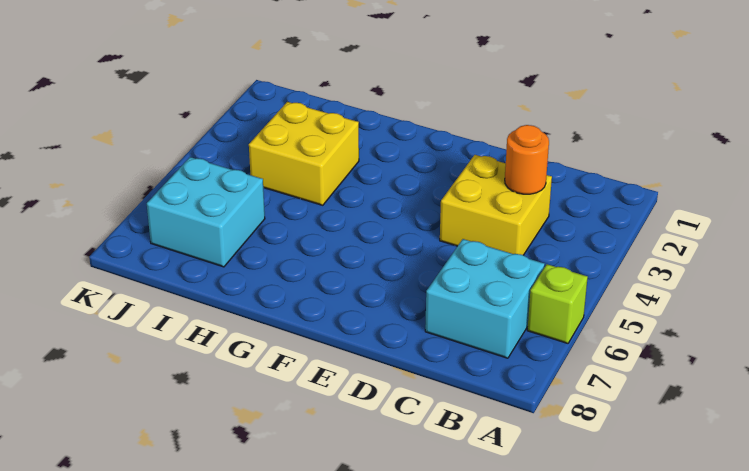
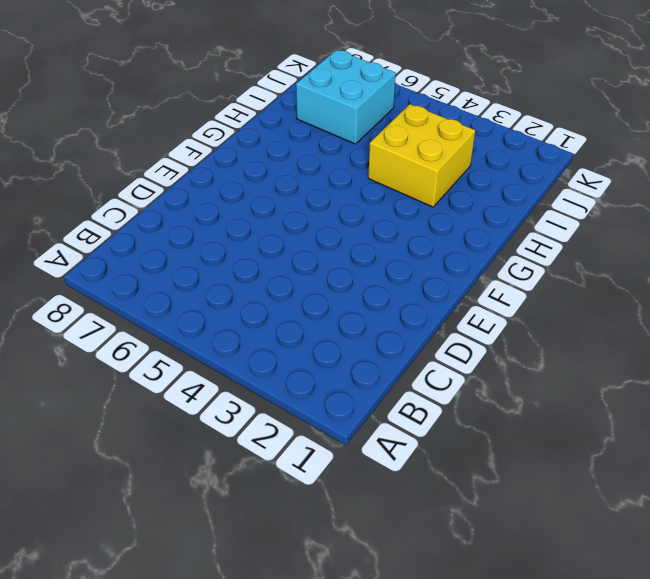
none -> lime brick A6 level 1
none -> cyan brick B6:C7 level 1

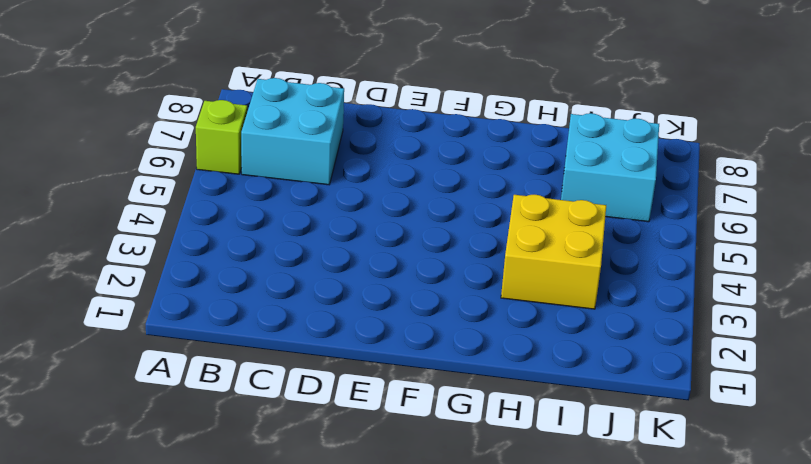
none -> yellow brick C3:D4 level 1
none -> orange round brick C3 level 2

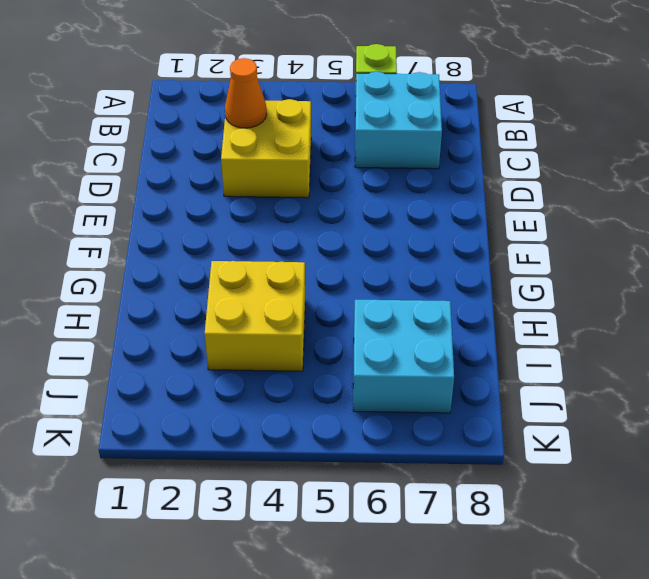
orange cone C3 level 2 -> orange round brick C3 level 2

